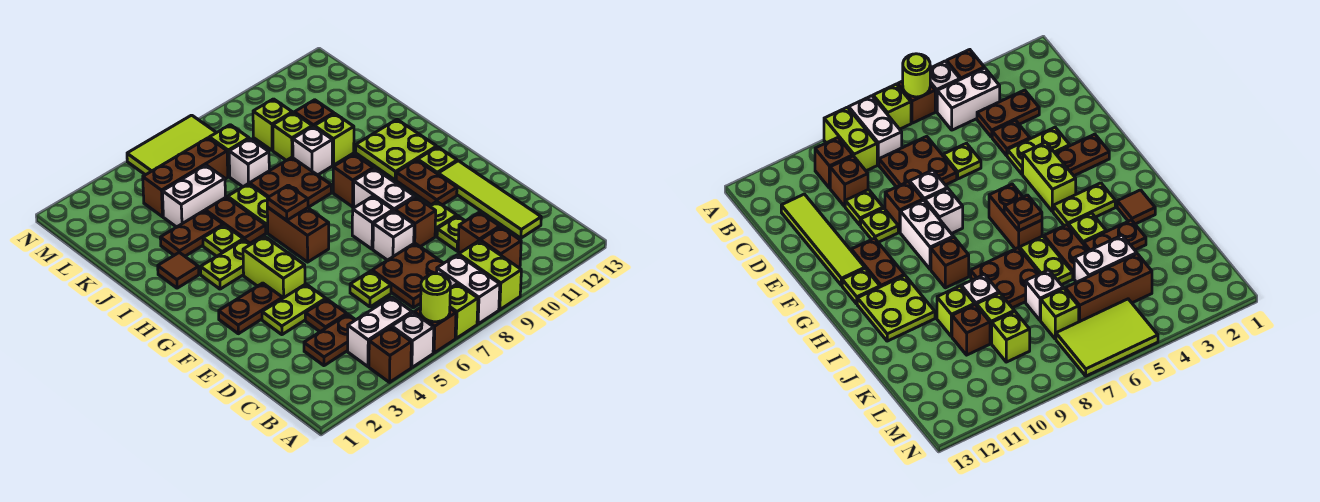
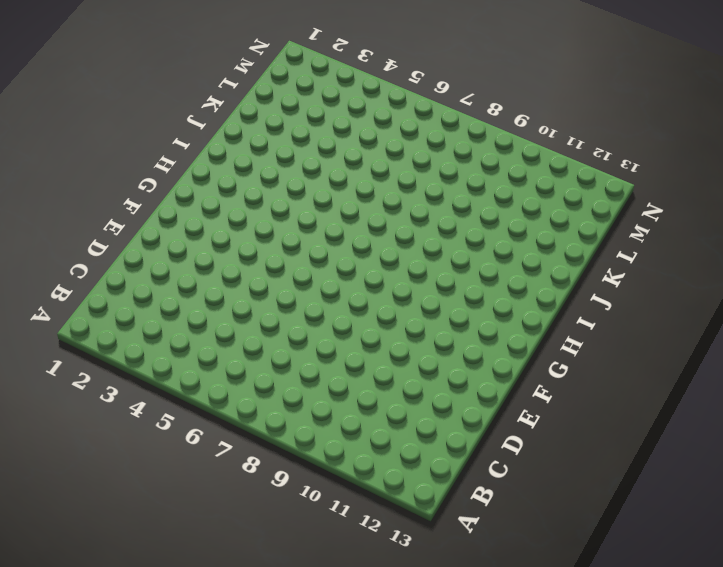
none -> brown brick A4 level 1
none -> white brick A5 level 1
none -> brown brick A6 level 1
none -> lime brick A7 level 1

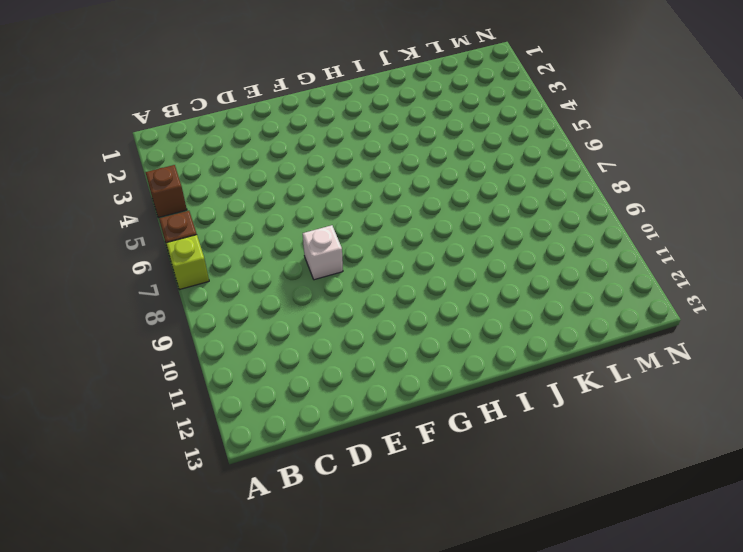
none -> white brick A5 level 1
none -> white brick A8:B8 level 1
none -> lime brick A9:B9 level 1
none -> white brick B4:B5 level 1

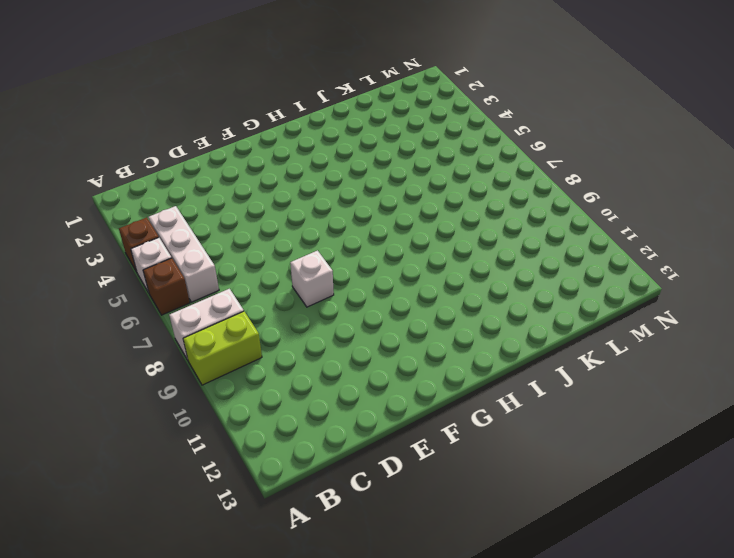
white brick B4:B6 level 1 -> white brick B4:B5 level 1
none -> lime brick A7 level 1
none -> brown brick B10 level 1
none -> brown plate C3:C4 level 1
none -> brown plate C7:D8 level 1

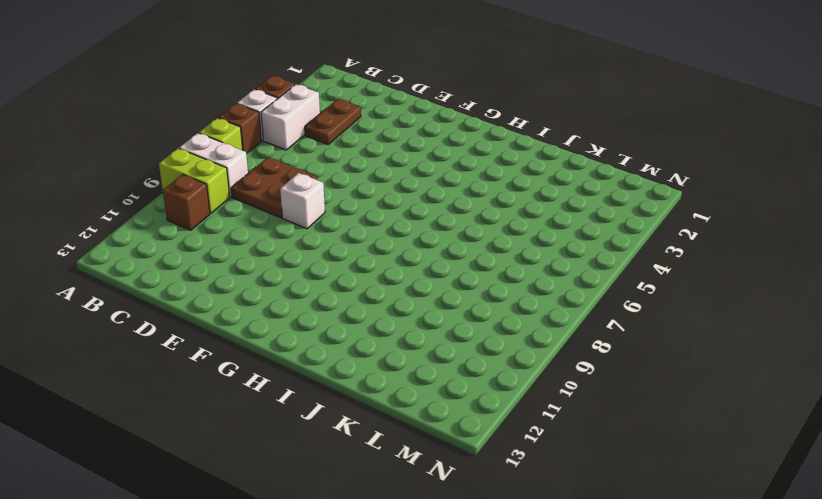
none -> brown brick C10 level 1
none -> lime tile C12:F12 level 1
none -> brown plate D4 level 1
none -> lime plate D6 level 1

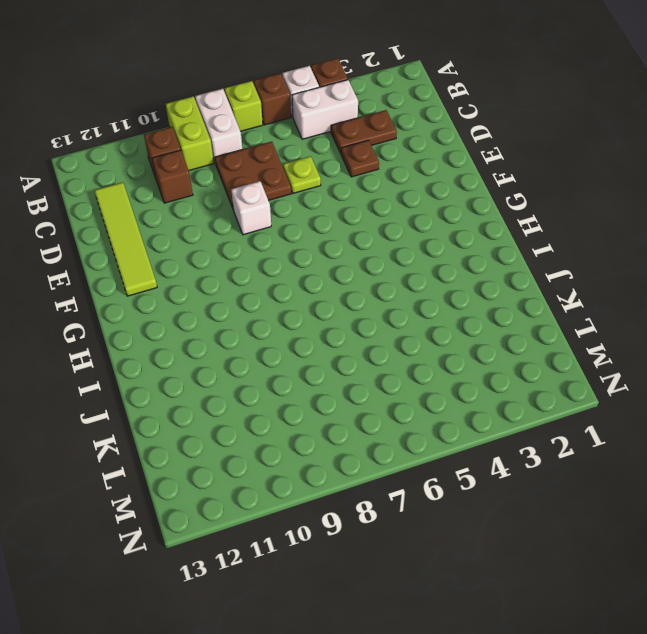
none -> lime plate D10 level 1
none -> lime plate E3:E4 level 1
none -> brown brick E9 level 1
none -> lime plate E10 level 1

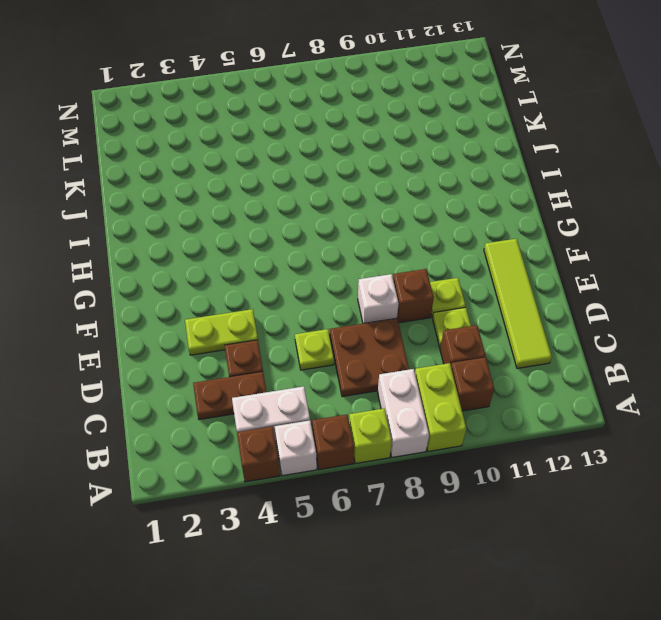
none -> brown plate F2:F3 level 1
none -> lime brick F4:G4 level 1
none -> white brick F8 level 1
none -> white brick F9:G9 level 1

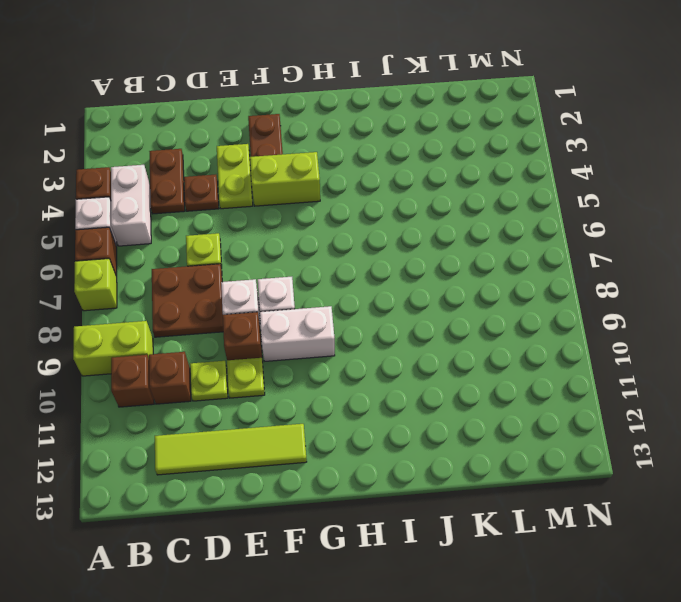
none -> white brick A8:B8 level 1
none -> brown plate F11:G11 level 1
none -> brown brick G6:H6 level 1
none -> lime plate G12 level 1

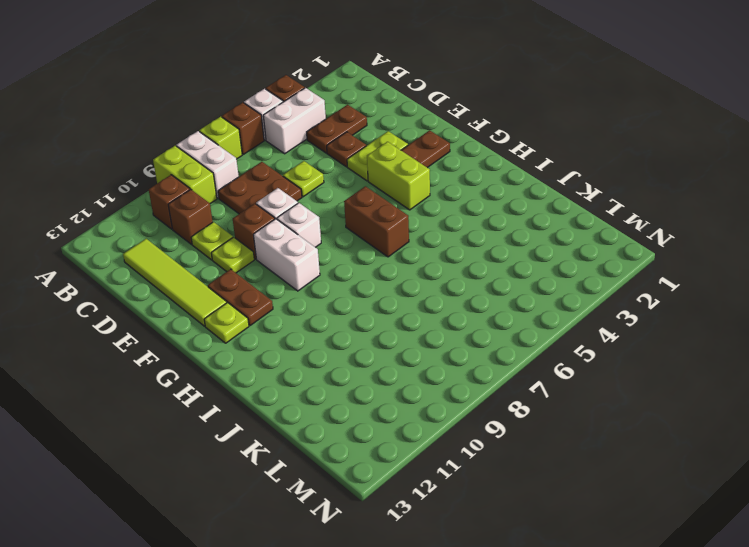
none -> lime plate H3:H4 level 1
none -> brown brick H9 level 1
none -> lime plate H11:I12 level 1
none -> brown tile I2 level 1

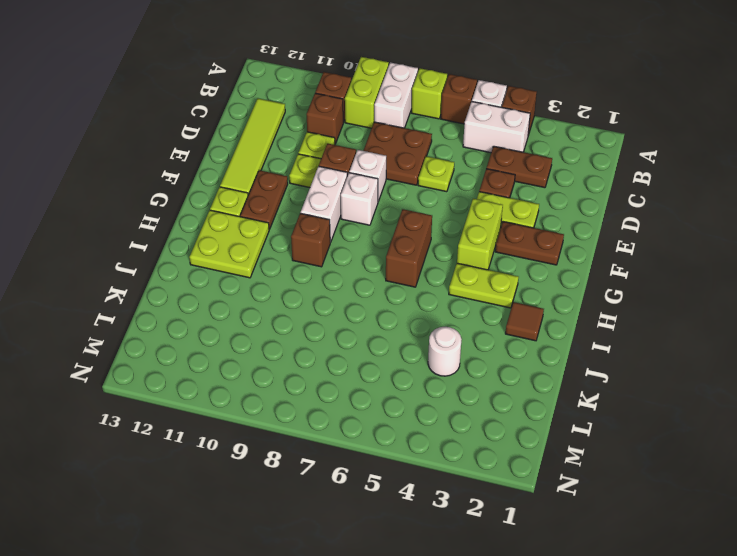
white round brick K4 level 1 -> white brick K4:K5 level 1
none -> lime plate I4 level 1
none -> brown plate I5:J5 level 1
none -> lime plate I6:J6 level 1
none -> brown plate I7:J8 level 1

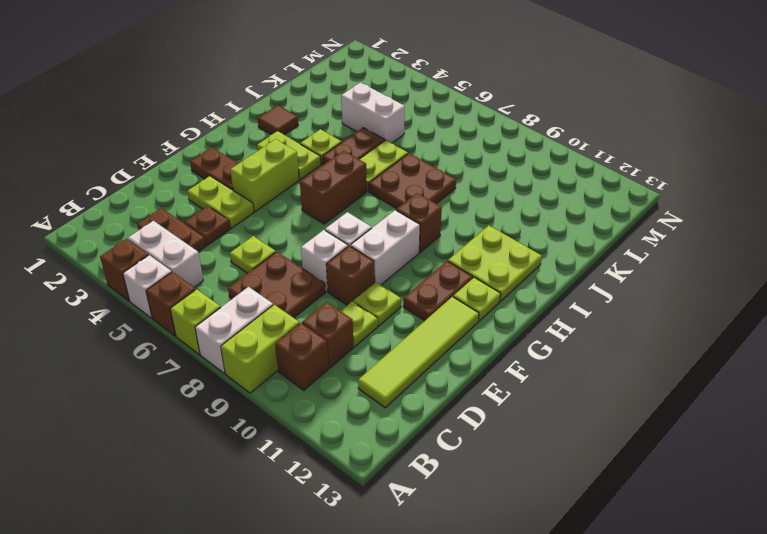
none -> brown plate J3:J4 level 1
none -> white brick J9 level 1
none -> lime brick J10 level 1
none -> white brick K7 level 1

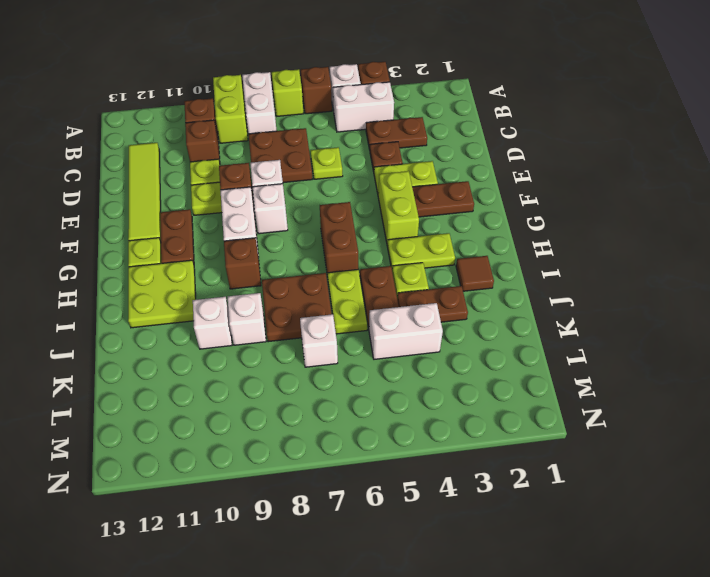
white brick J10 level 1 -> lime brick J10 level 1
none -> lime brick K9 level 1
none -> brown brick K10 level 1
none -> brown brick L4:L6 level 1
none -> lime brick L7 level 1

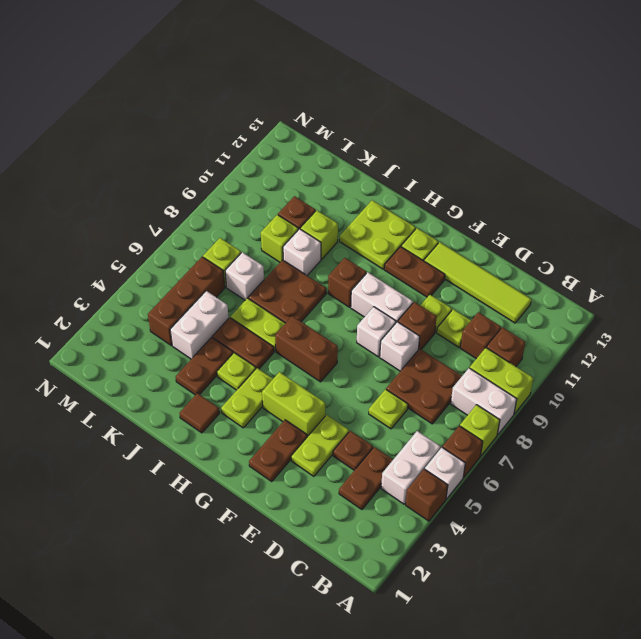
none -> lime brick L9 level 1
none -> lime tile M5:N7 level 1
none -> lime round brick A6 level 2
none -> brown plate H6 level 2

